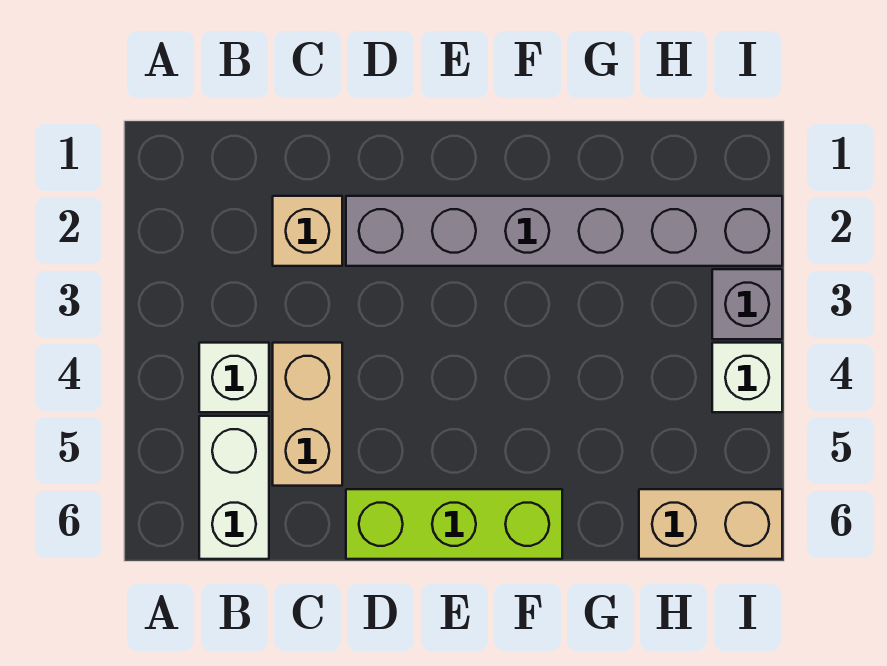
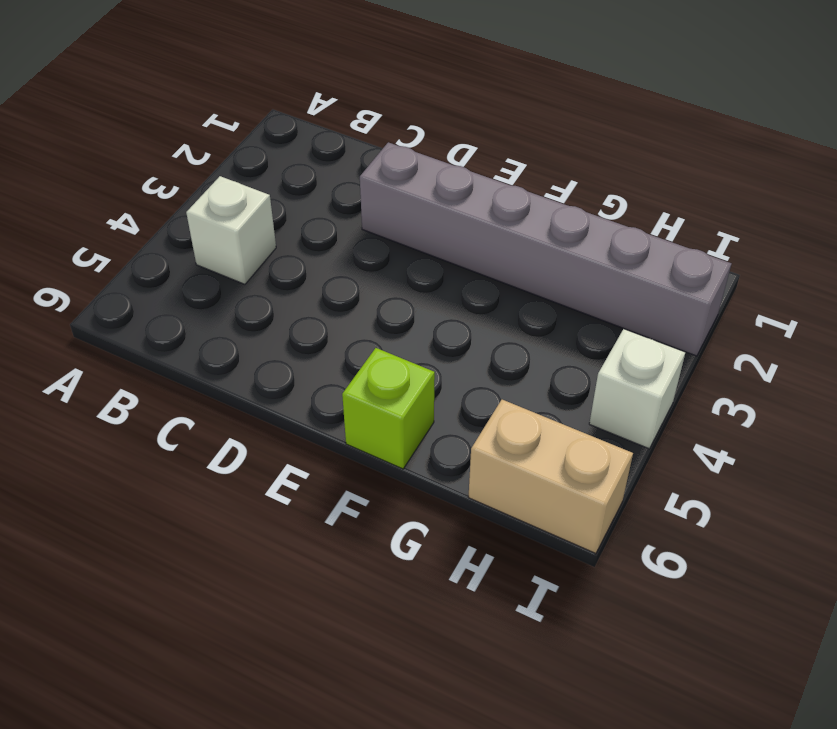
lime brick F6 level 1 -> lime brick D6:F6 level 1
none -> white brick B5:B6 level 1
none -> tan brick C2 level 1

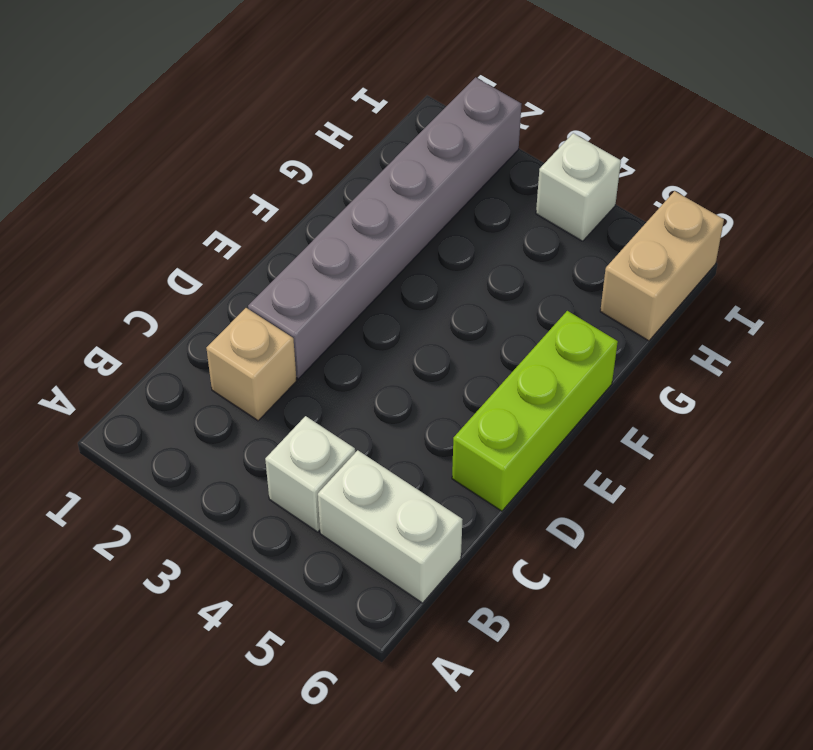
none -> tan brick C4:C5 level 1
none -> grey brick I3 level 1

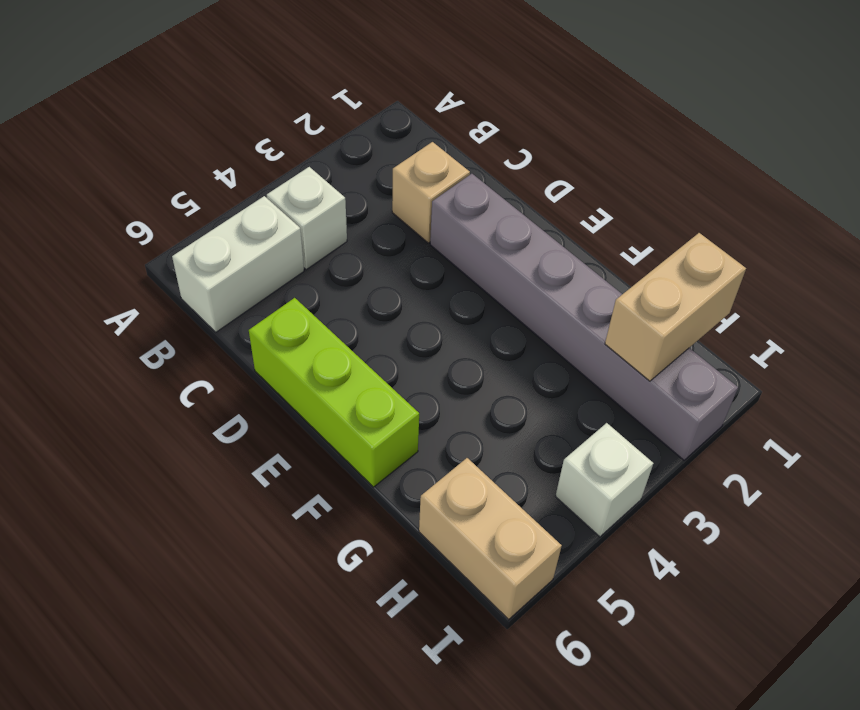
tan brick H1:H2 level 2 -> tan brick C4:C5 level 1
none -> grey brick I3 level 1

